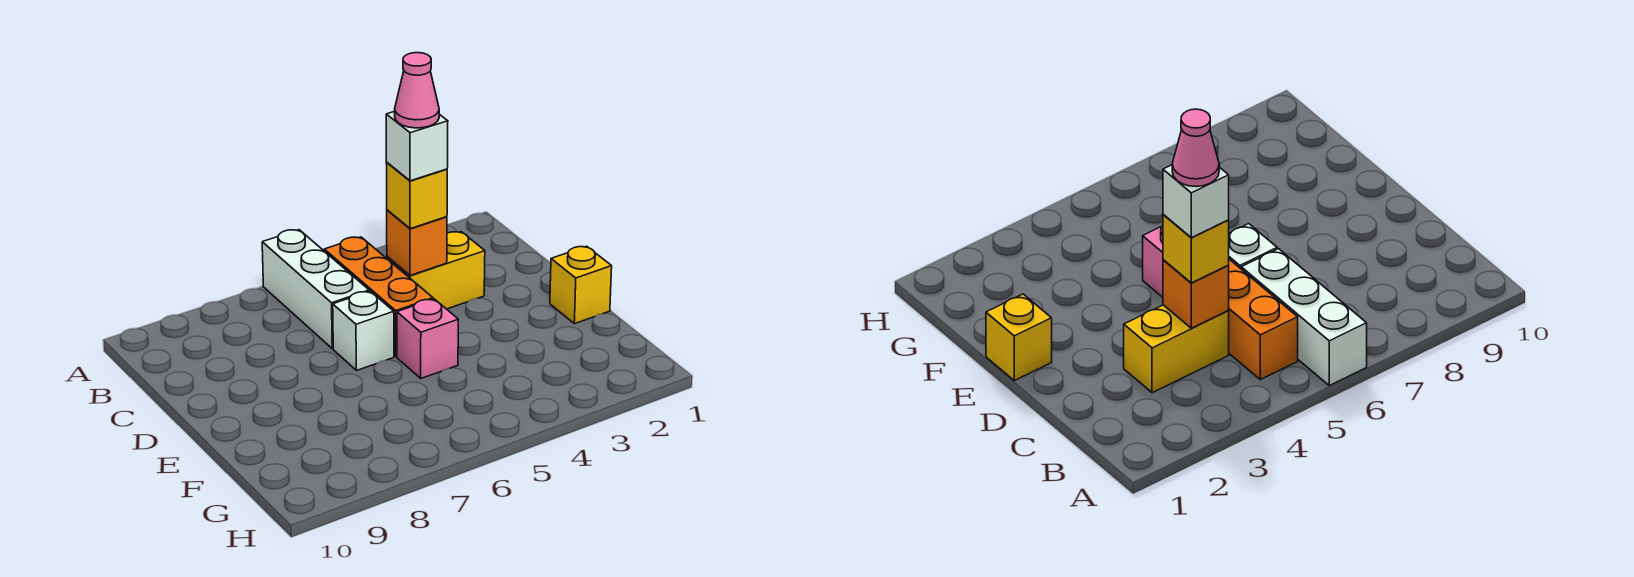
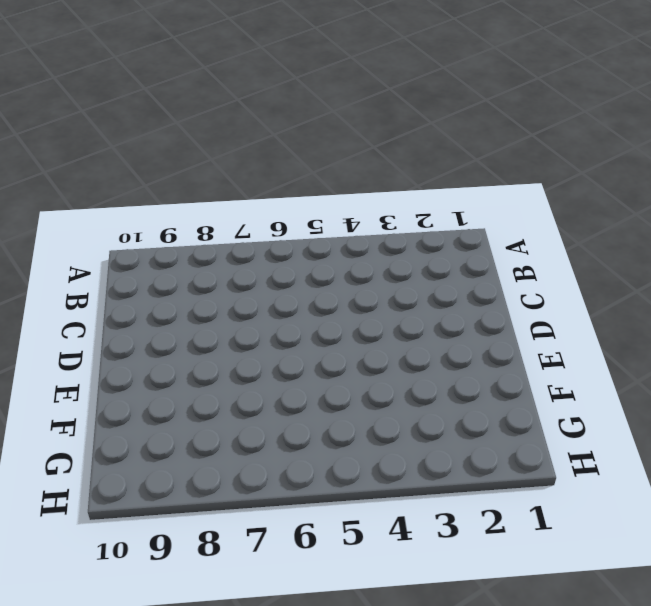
none -> white brick A6:C6 level 1
none -> orange brick B5:D5 level 1

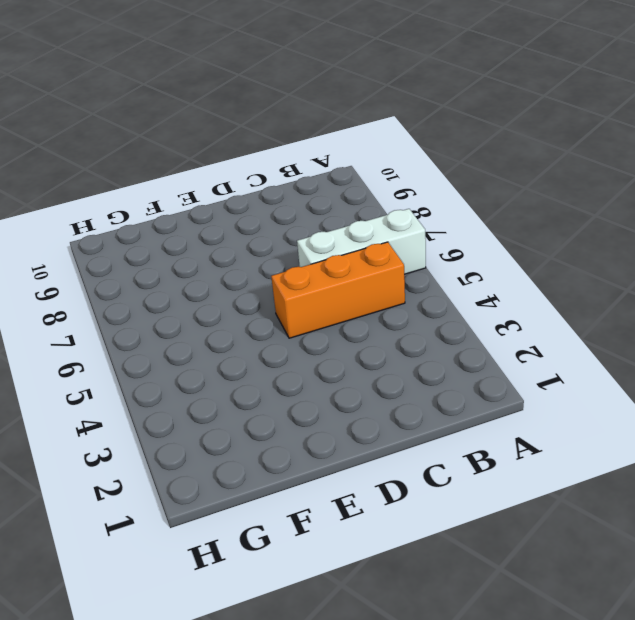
none -> yellow brick C3:C4 level 1
none -> white brick D6 level 1

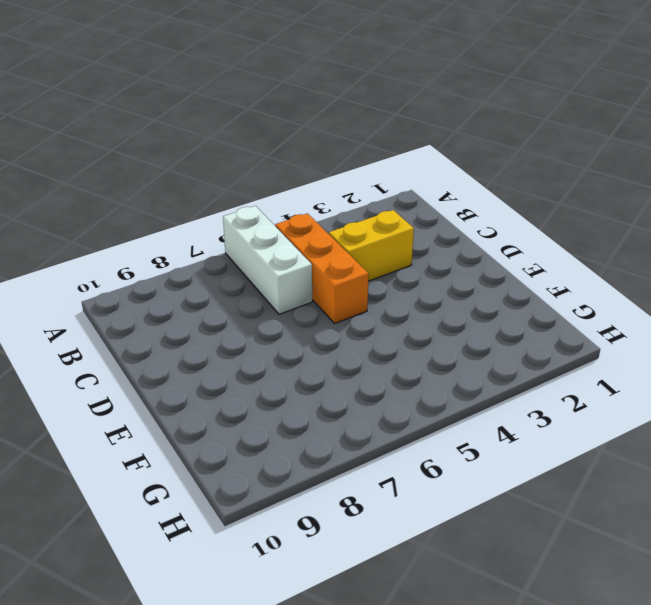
none -> white brick D6 level 1
none -> yellow brick E1 level 1

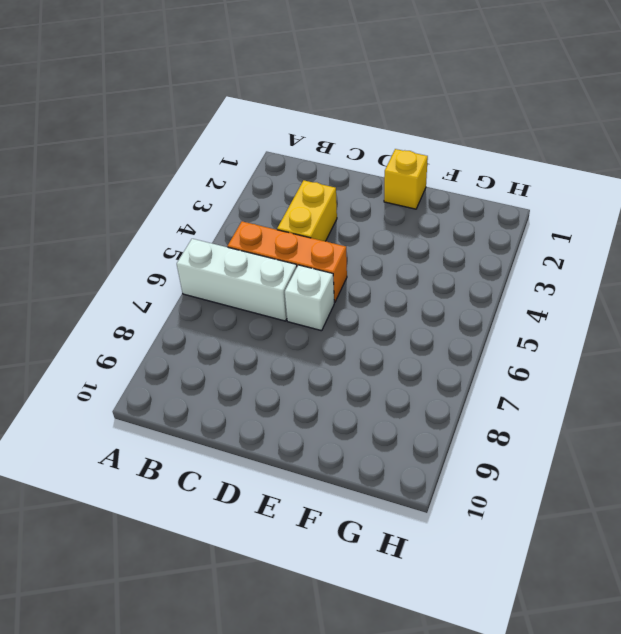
none -> pink brick E5 level 1
none -> orange brick C4 level 2

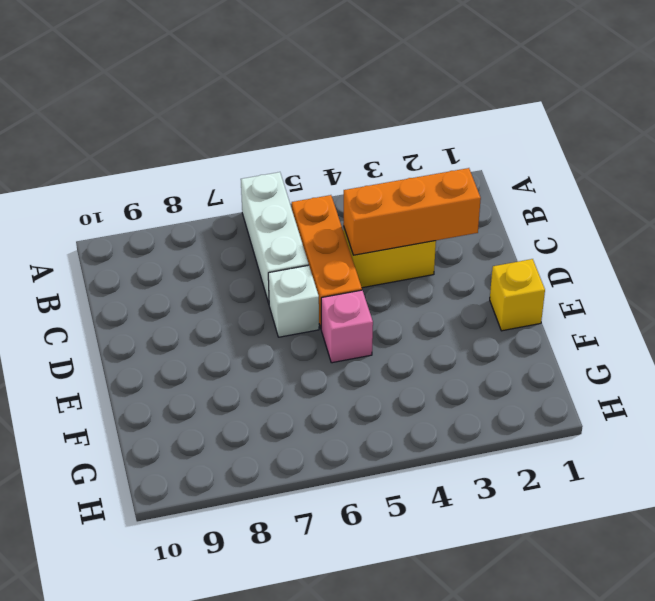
orange brick C2:C4 level 2 -> orange brick C4 level 2
none -> yellow brick C4 level 3
none -> white brick C4 level 4

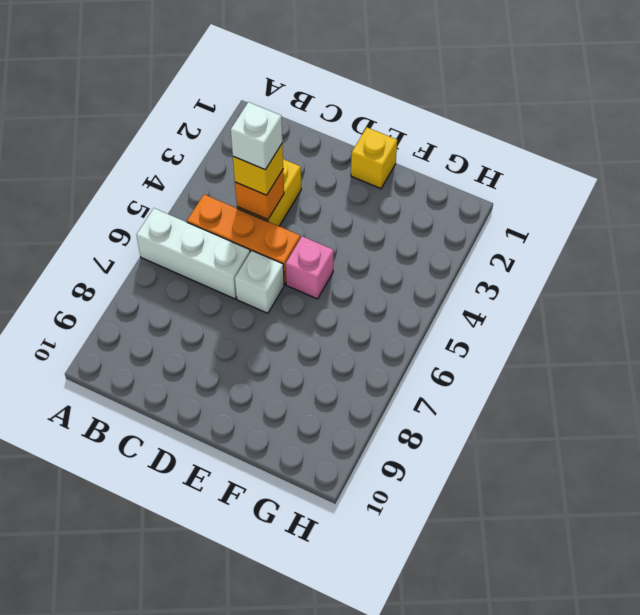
none -> pink cone C4 level 5

